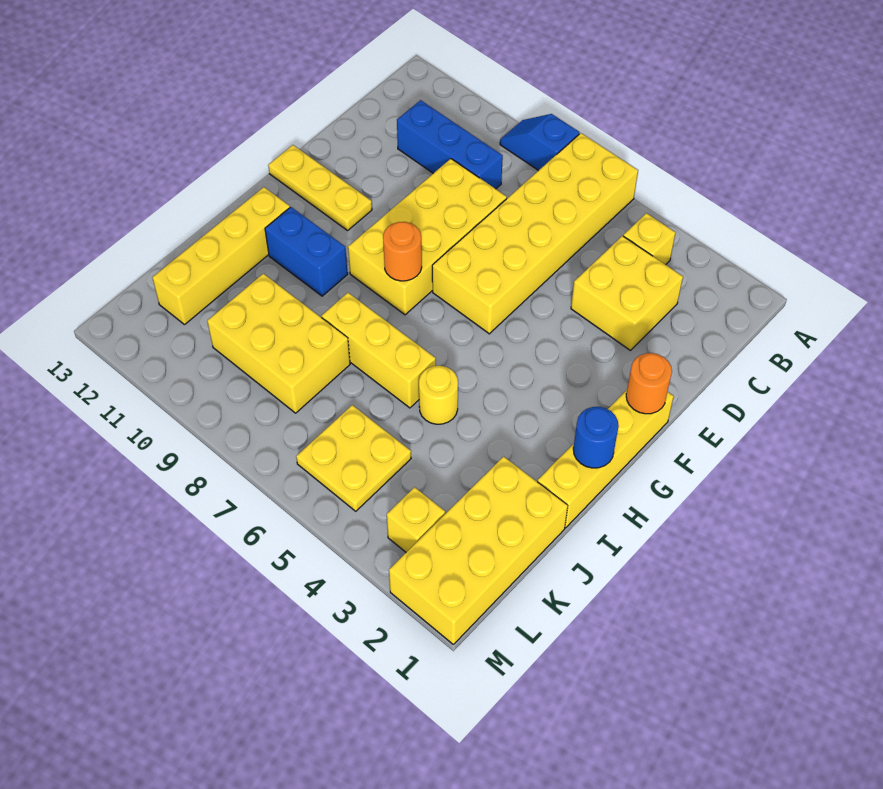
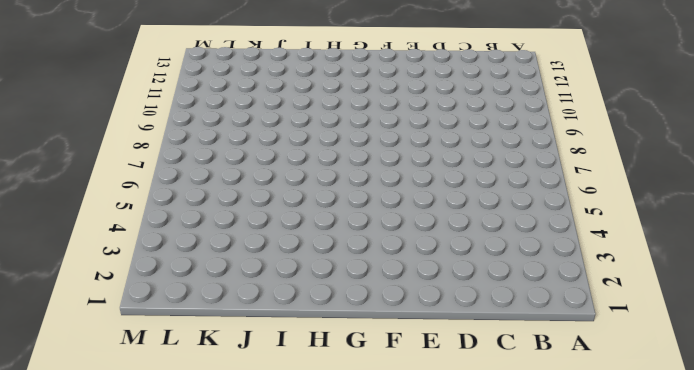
none -> yellow brick A6:F7 level 1
none -> blue slope A8:A9 level 1 top 8
none -> yellow brick B4 level 1

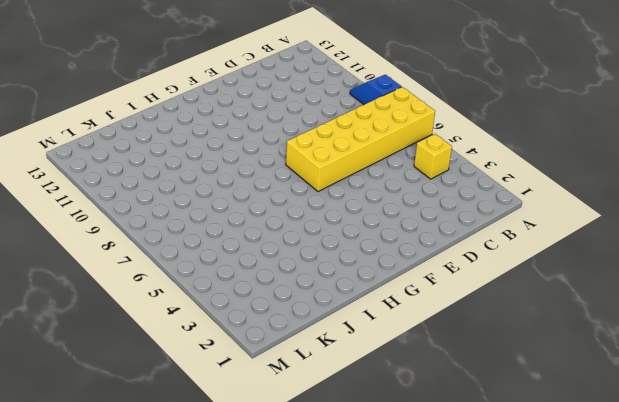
none -> yellow brick C3:D4 level 1
none -> blue brick C9:C11 level 1
none -> yellow brick D8:G9 level 1

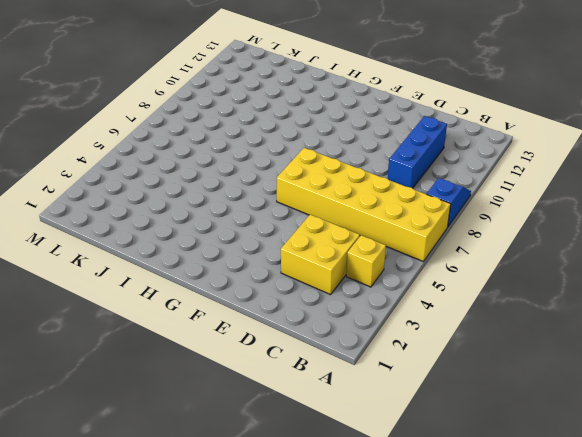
none -> yellow brick D8:G9 level 1
none -> yellow brick F1:I1 level 1
none -> yellow plate F11:F13 level 1

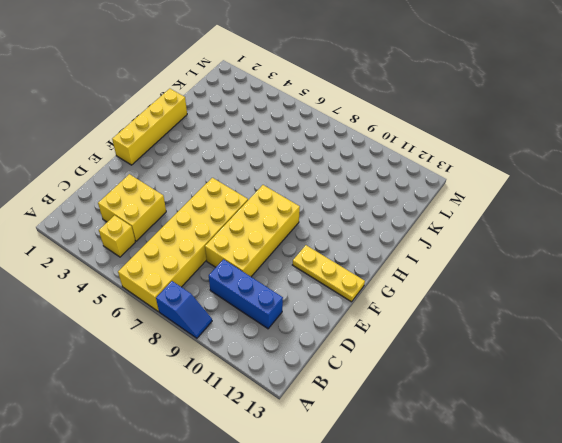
none -> blue brick H10:H11 level 1
none -> yellow brick H12:K12 level 1
none -> yellow round brick I5 level 1

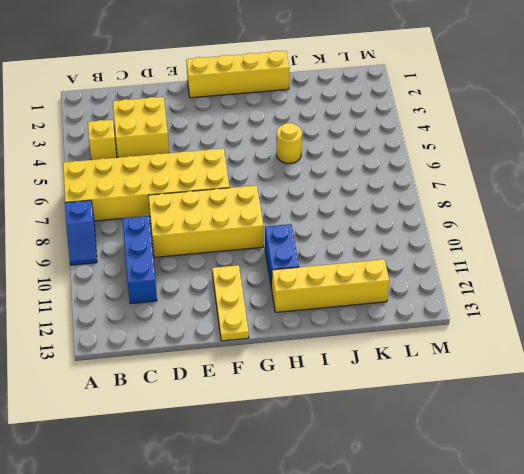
none -> yellow brick I6:I8 level 1
none -> yellow brick J1:M2 level 1
none -> yellow brick J8:K10 level 1

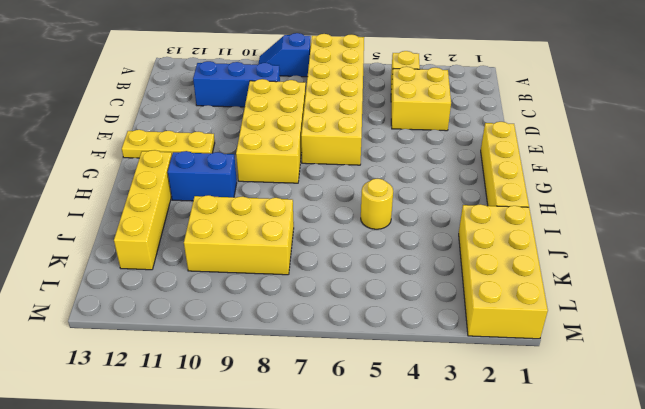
none -> yellow brick I6:I8 level 1
none -> yellow plate K5:L6 level 1
none -> yellow brick L3 level 1

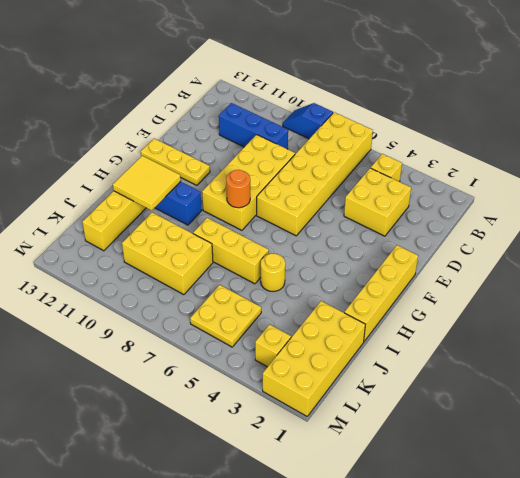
yellow tile H11:I12 level 2 -> none
none -> orange round brick F1 level 2
none -> blue round brick H1 level 2

